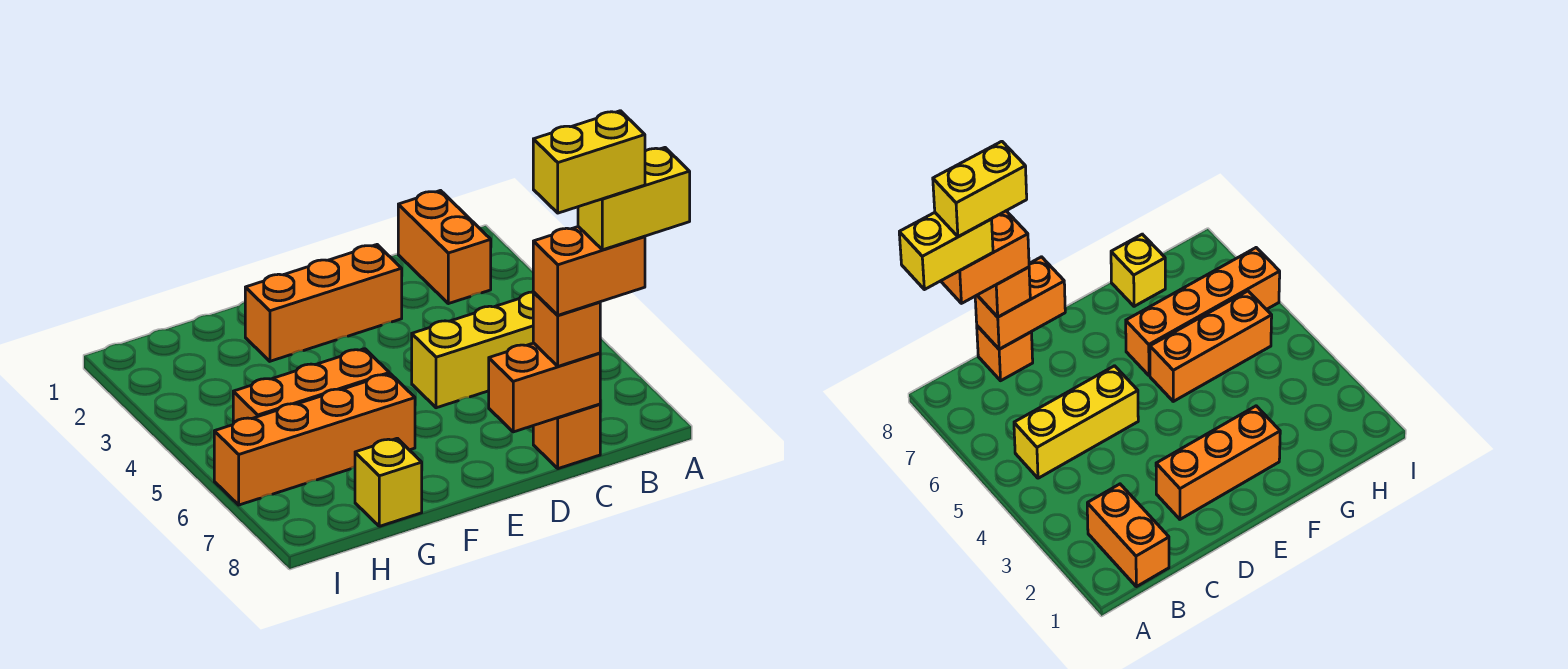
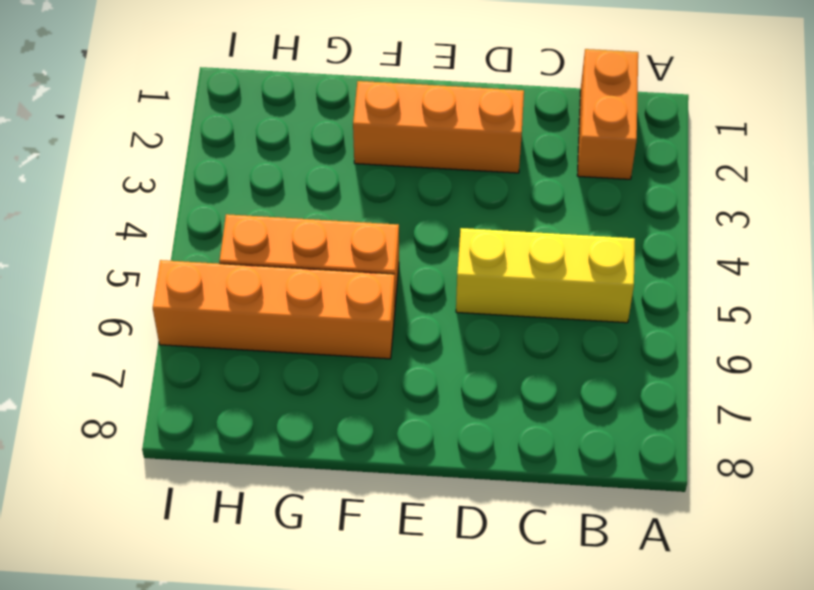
none -> orange brick C8 level 1
none -> yellow brick G8 level 1
none -> orange brick C8:D8 level 2

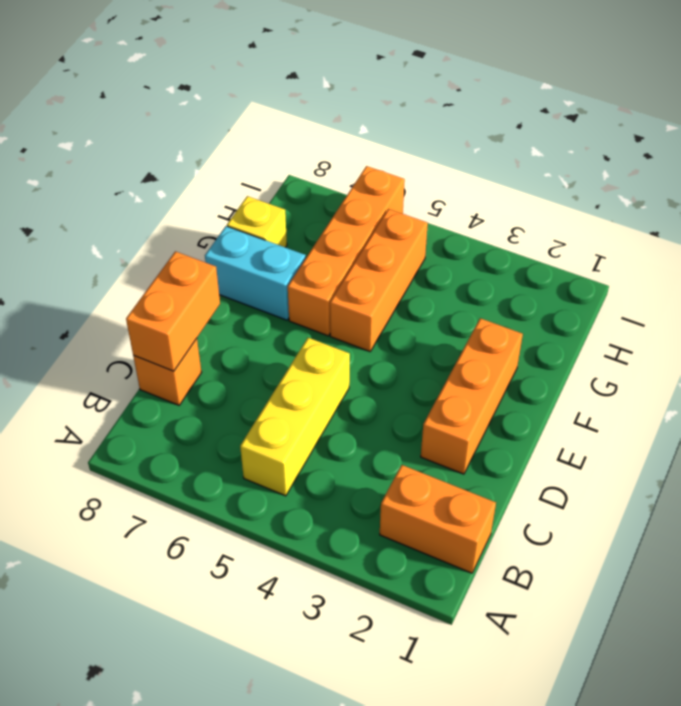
cyan brick F7:F8 level 1 -> none
none -> orange brick C8 level 3
none -> orange brick B8:C8 level 4
none -> yellow brick A8:B8 level 5

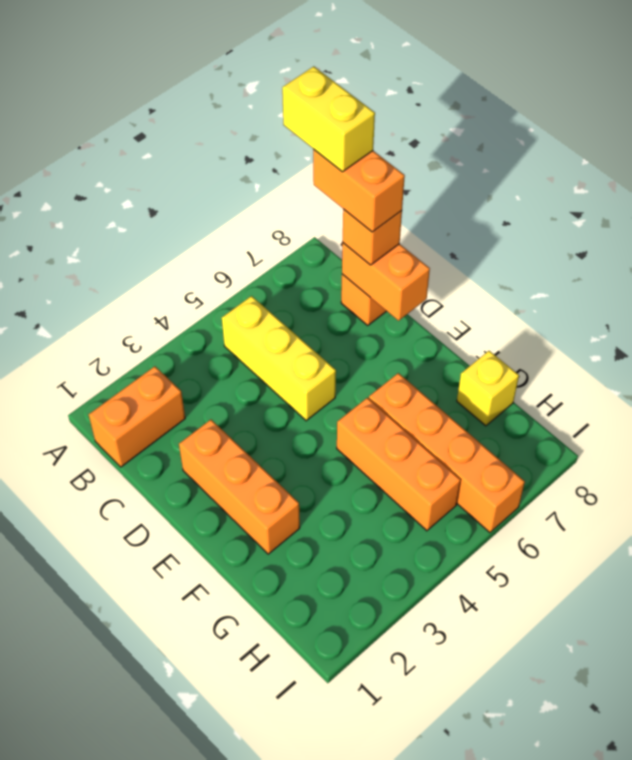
none -> yellow brick B8:C8 level 6

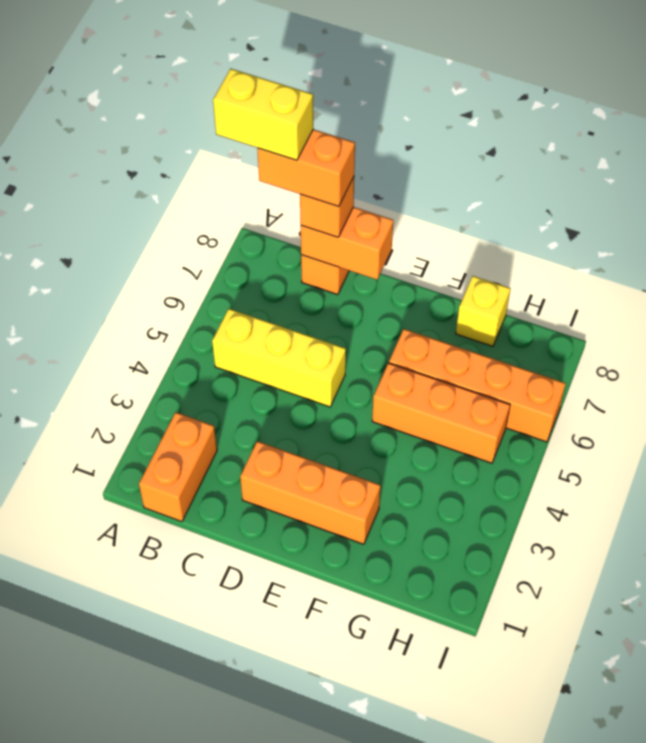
none -> yellow brick B8:C8 level 6

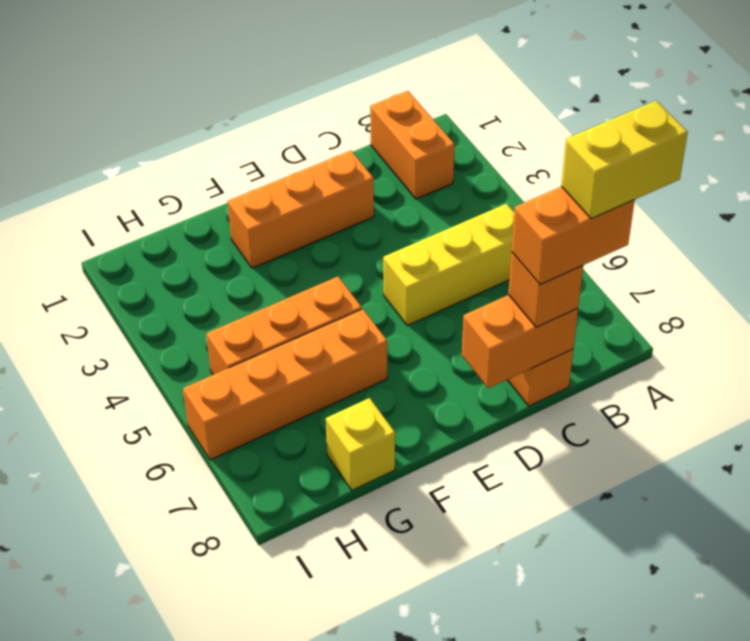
none -> yellow brick B8:C8 level 6

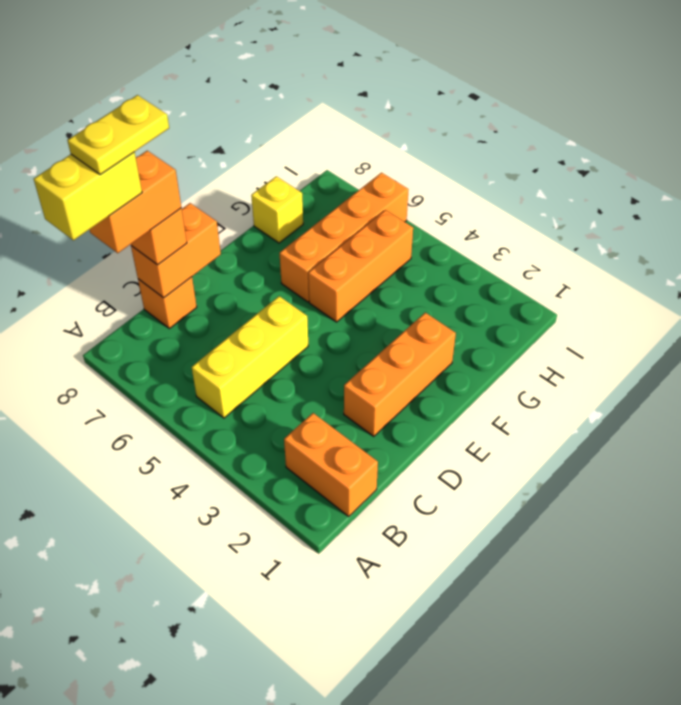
yellow plate B8:C8 level 6 -> yellow brick B8:C8 level 6

